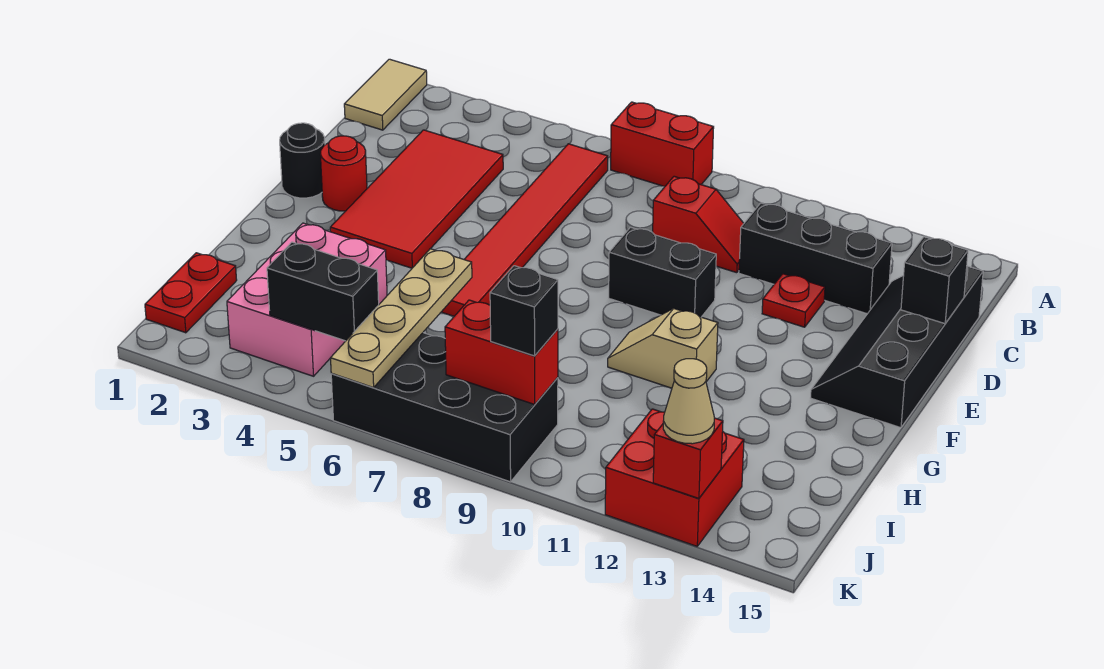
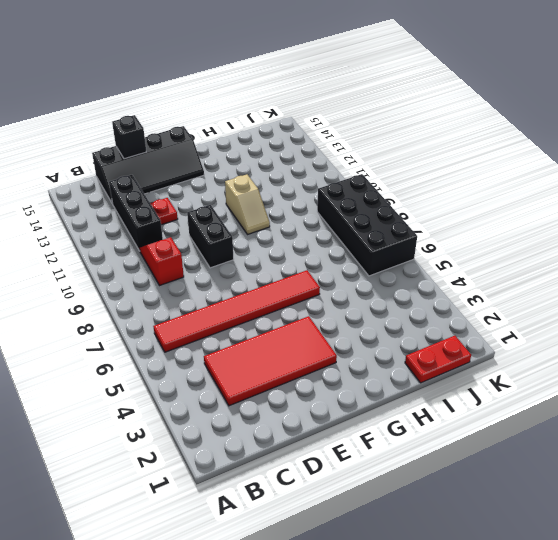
none -> tan tile A1:B1 level 1
none -> red brick A7:A8 level 1
none -> black round brick E1 level 1

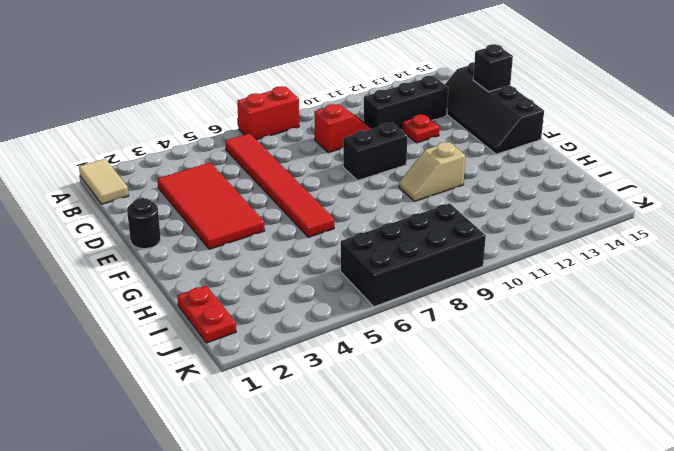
none -> red round brick E2 level 1
none -> pink brick H3:J4 level 1
none -> red brick J12:K13 level 1

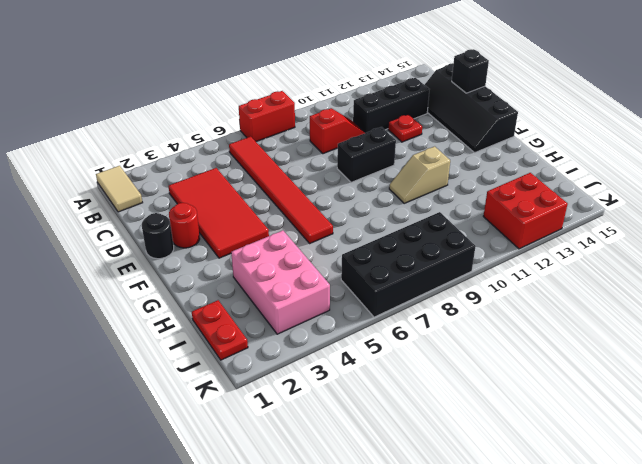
none -> tan plate H6:K6 level 2
none -> black brick J4:J5 level 2
none -> red brick J8:J9 level 2

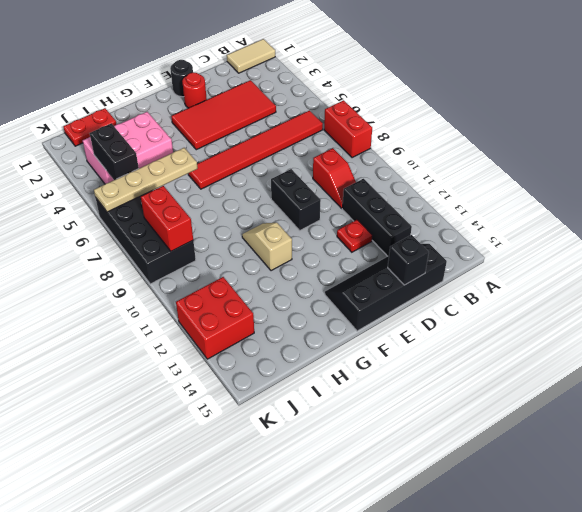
none -> red brick K13 level 2
none -> black brick J9 level 3
none -> tan cone K13 level 3

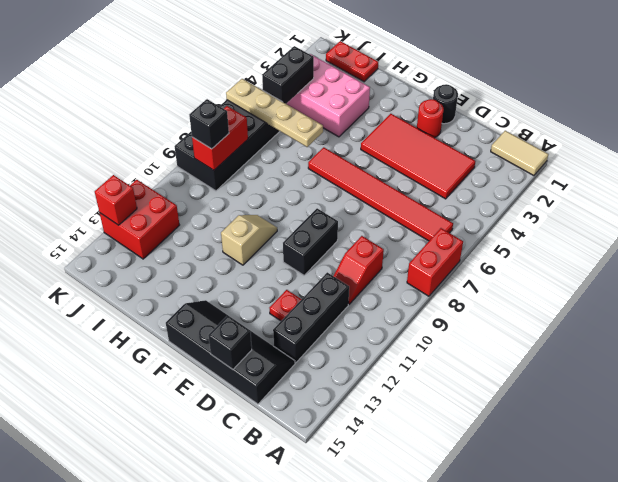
none -> tan cone K13 level 3

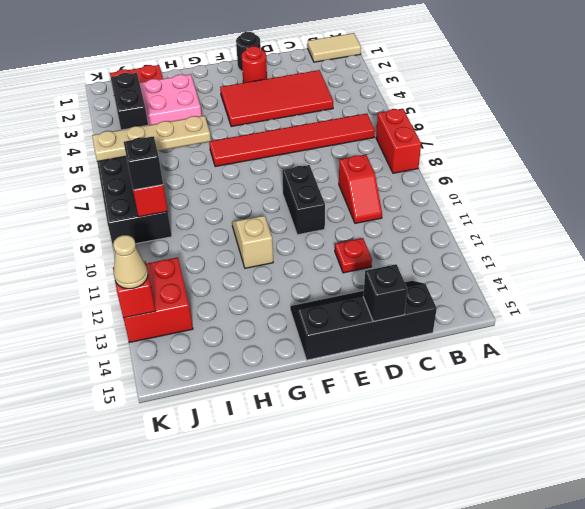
none -> black brick C11:C13 level 1

